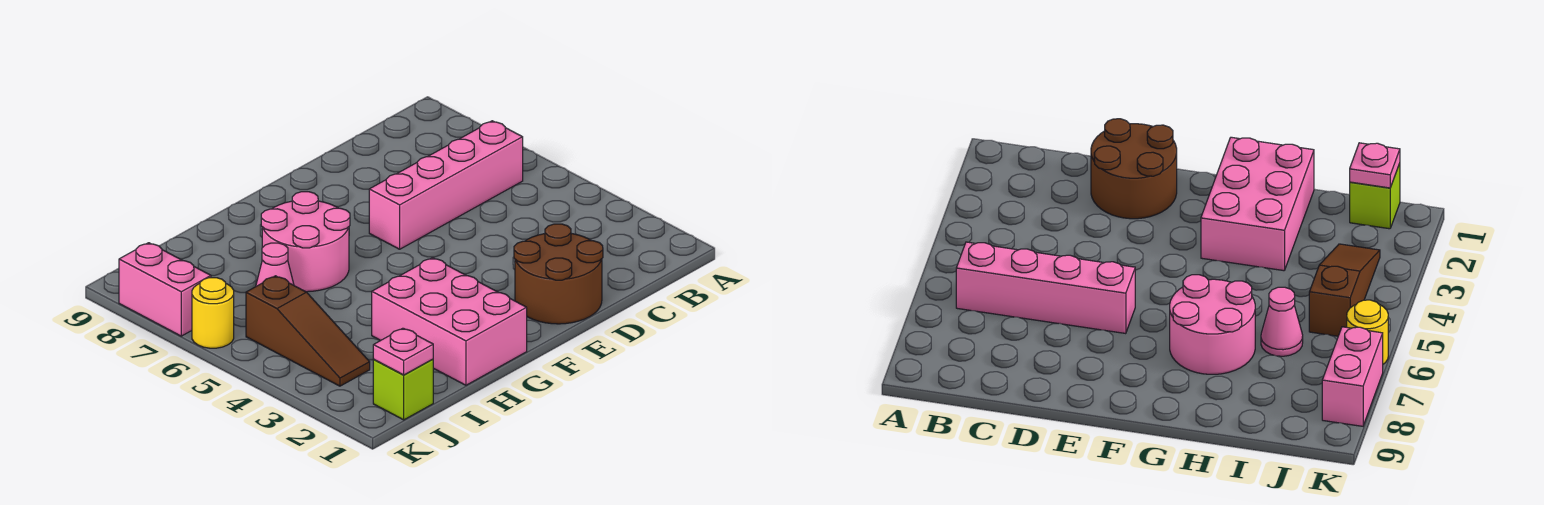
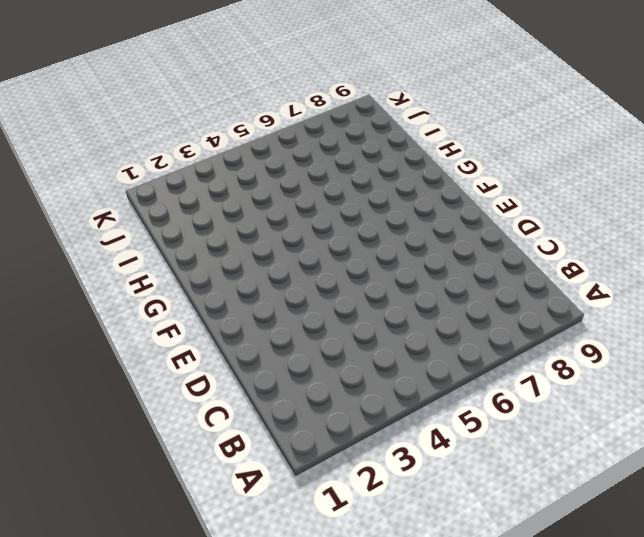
none -> pink brick B6:E6 level 1
none -> brown round brick D1:E2 level 1

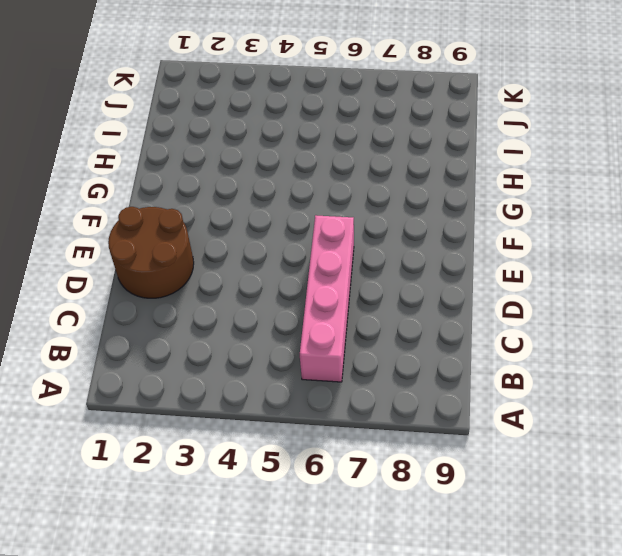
none -> pink brick G1:H3 level 1
none -> pink round brick G6:H7 level 1

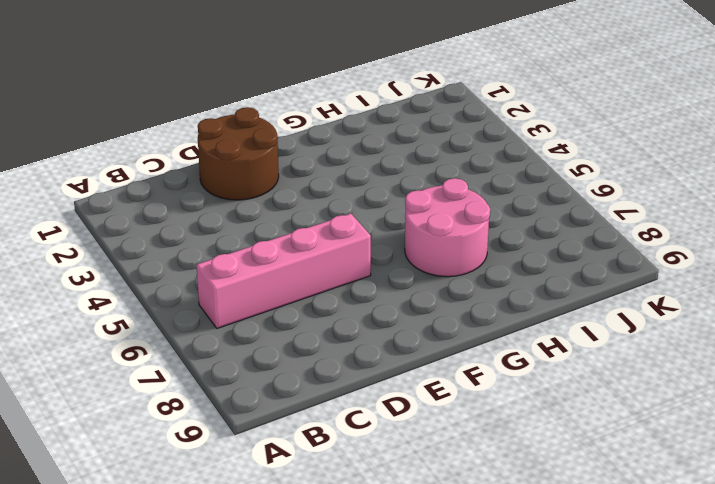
none -> pink brick G1:H3 level 1
none -> pink cone I6 level 1

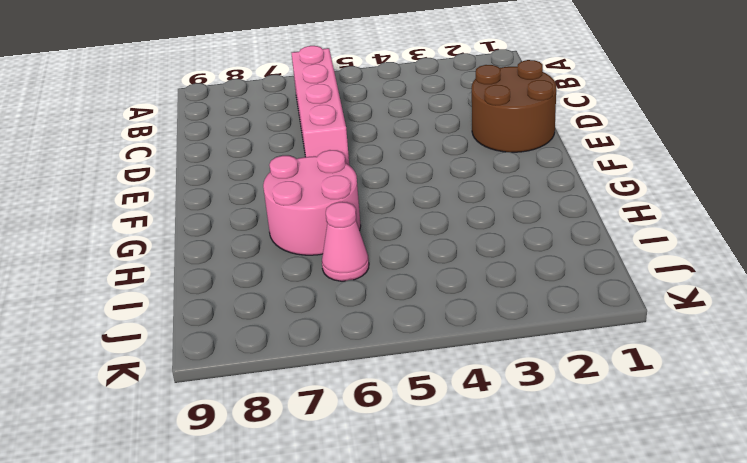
none -> pink brick G1:H3 level 1
none -> lime brick J1 level 1

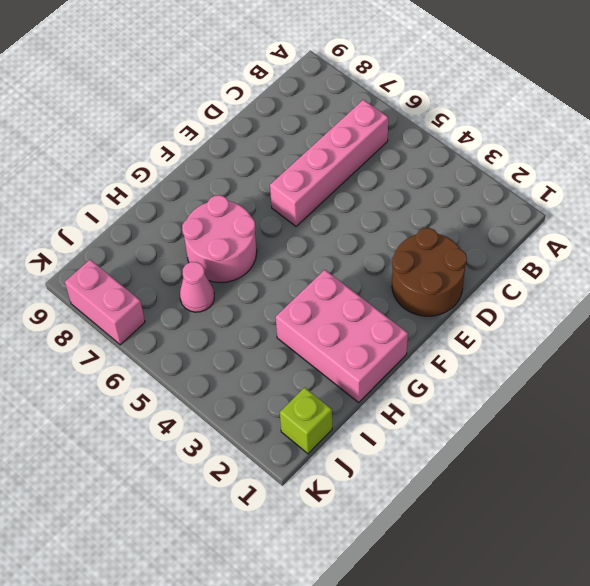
none -> brown slope J3:J5 level 1 top 5
none -> yellow round brick K6 level 1

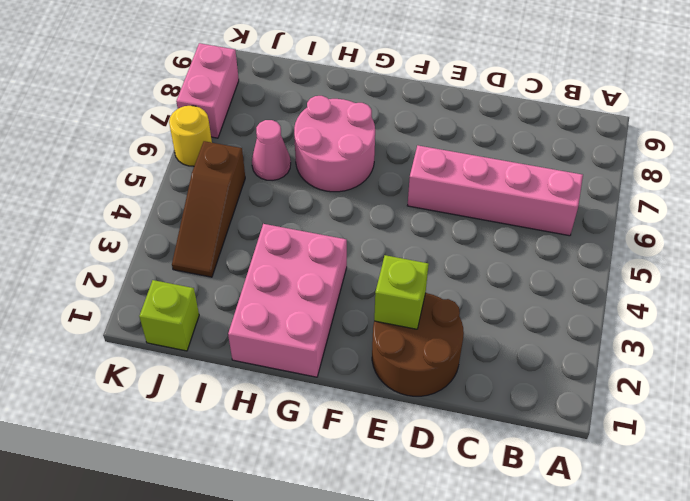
lime brick E2 level 2 -> none
none -> pink plate J1 level 2

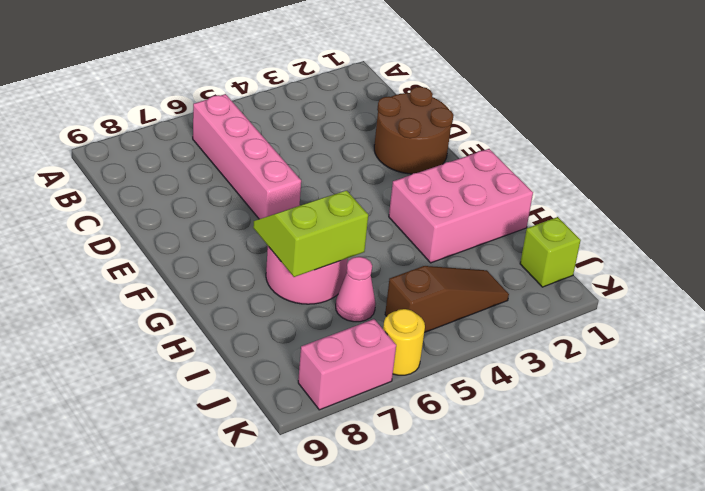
lime slope G6:H7 level 2 top H -> none
none -> pink plate J1 level 2

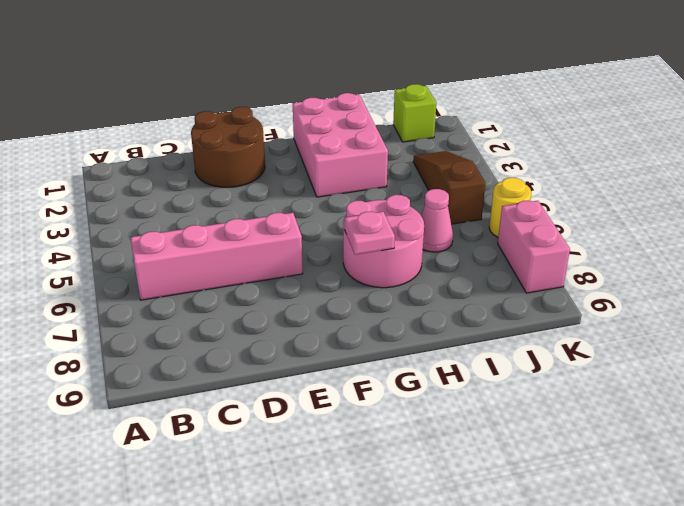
pink plate G7 level 2 -> pink plate J1 level 2

